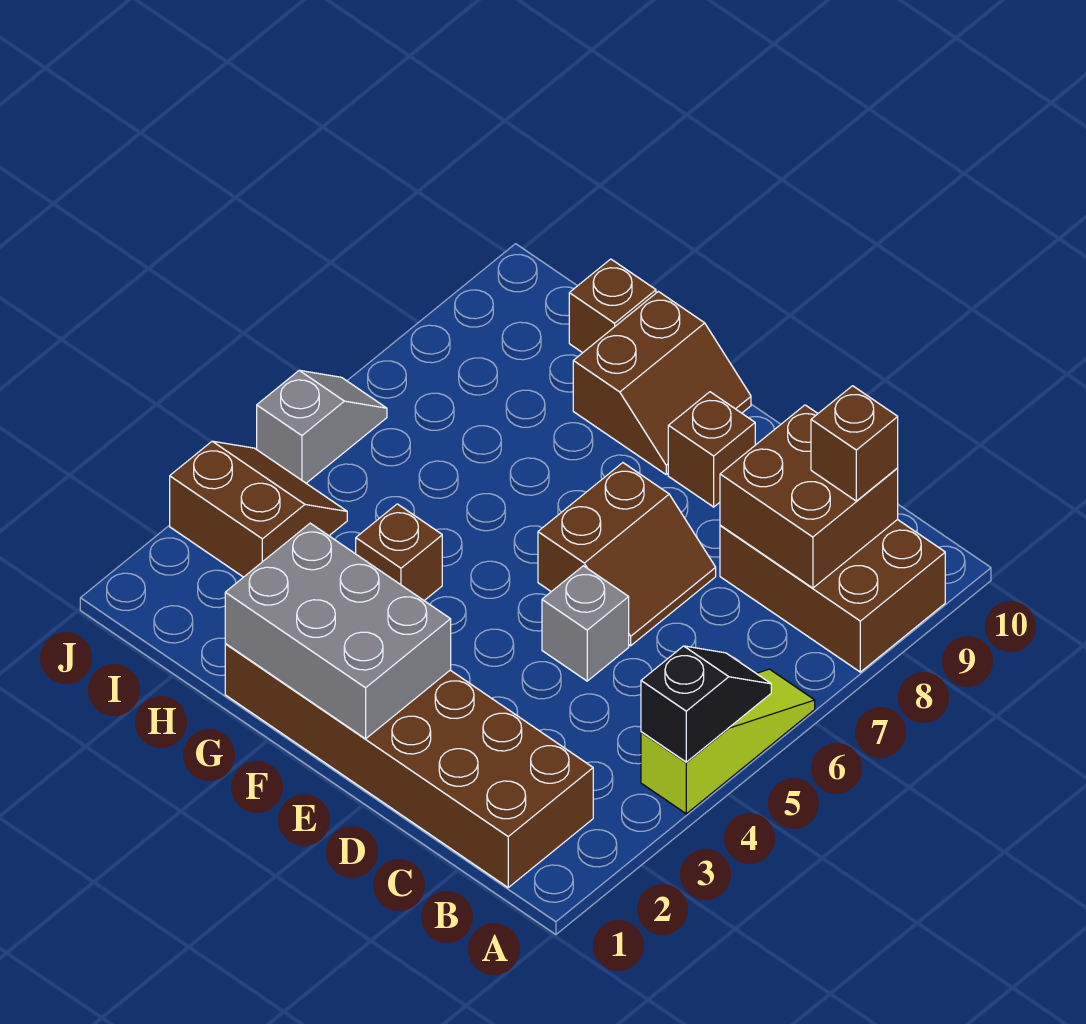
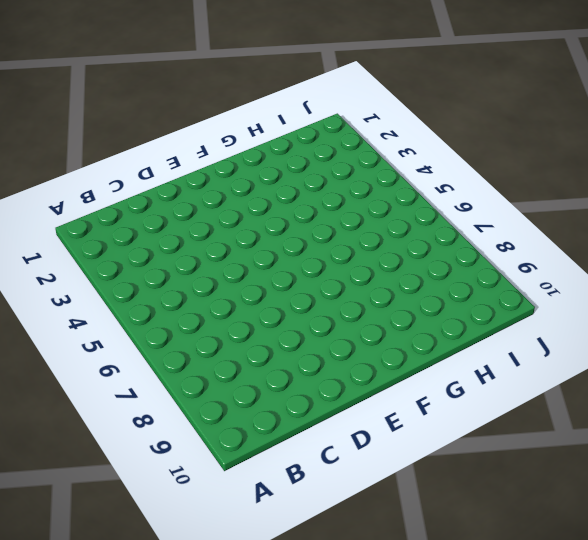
none -> lime slope A4:A6 level 1 top 4
none -> brown brick A8:C9 level 1
none -> brown brick B1:G2 level 1

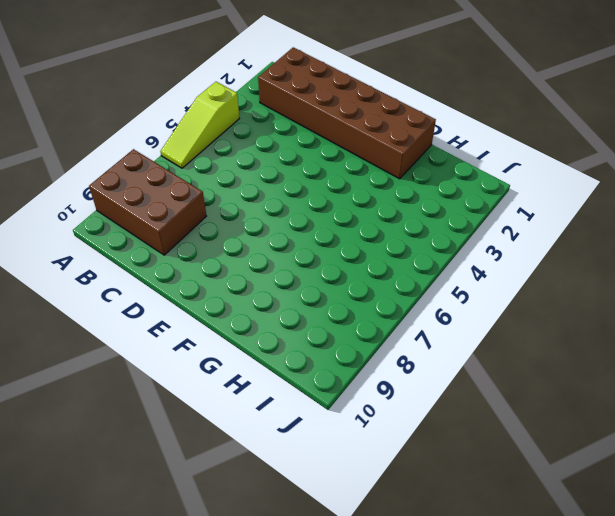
none -> grey brick D5 level 1
none -> brown slope D6:E7 level 1 top E
none -> brown brick E9 level 1

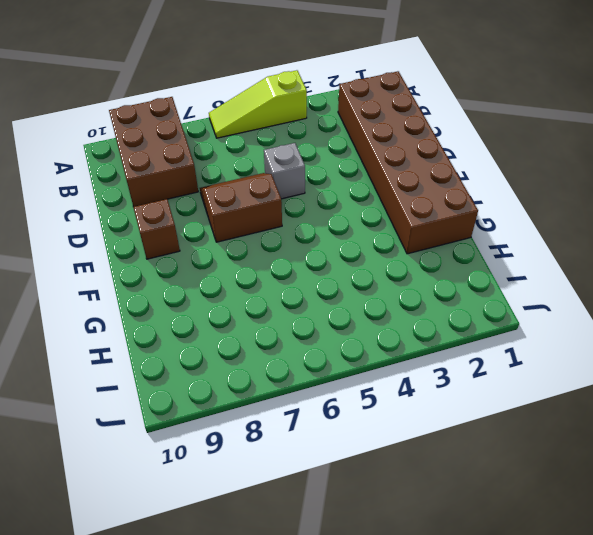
none -> brown slope F9:G10 level 1 top G
none -> brown brick G4 level 1
none -> brown brick H10 level 1

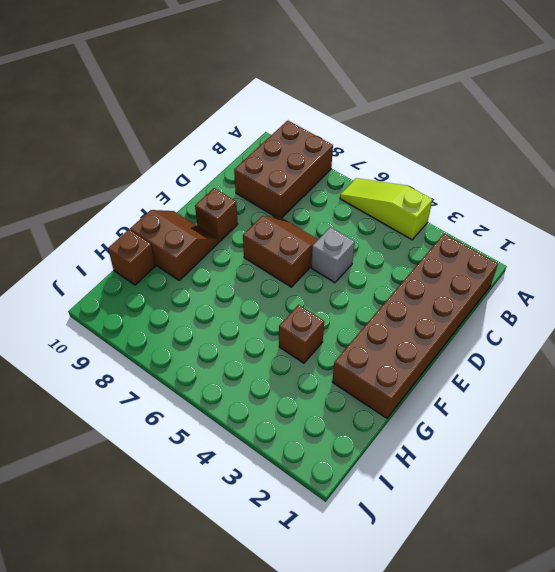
none -> brown slope I3:J4 level 1 top 3
none -> grey slope J5:J6 level 1 top 5
none -> black slope A4:A5 level 2 top 4

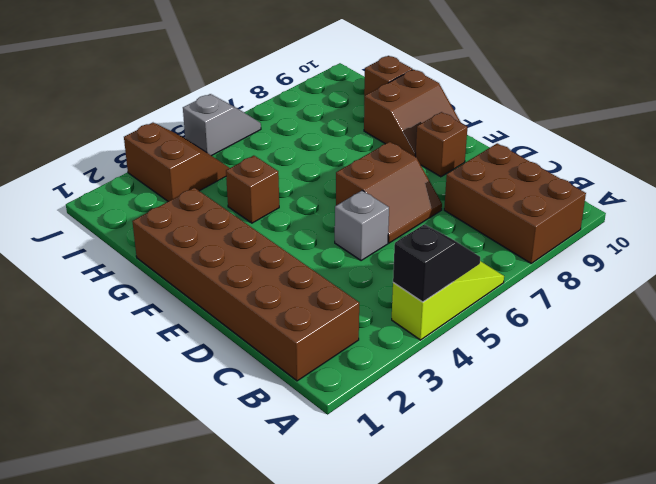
none -> brown brick B8:C9 level 2
none -> grey brick E1:G2 level 2
none -> brown brick B9 level 3

